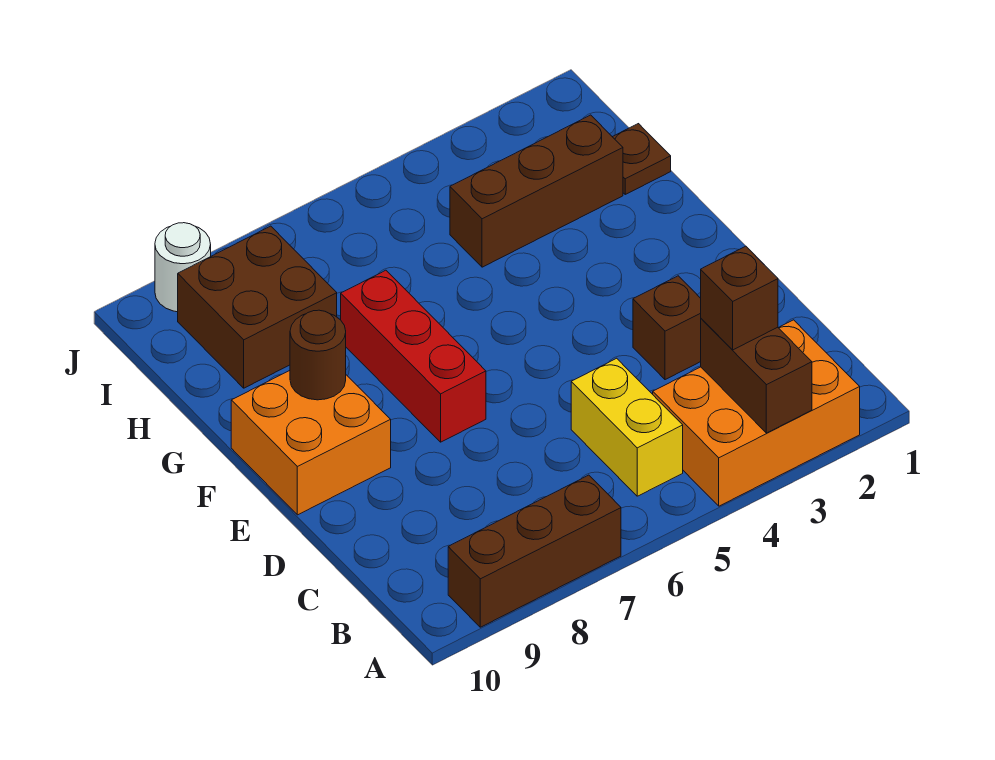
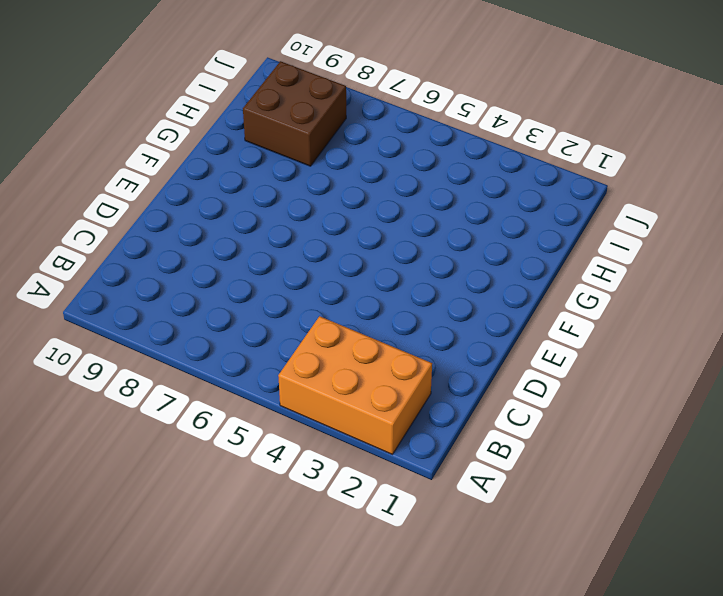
none -> brown brick A7:A9 level 1
none -> yellow brick B5:C5 level 1
none -> brown brick D3 level 1

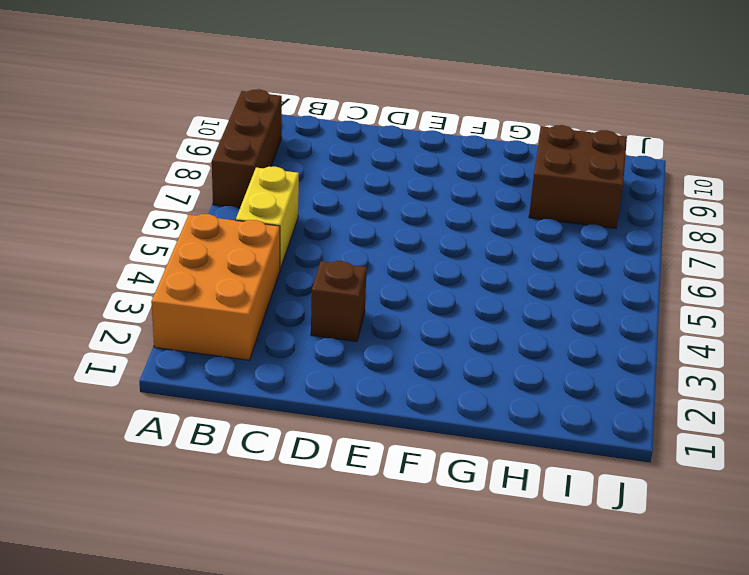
yellow brick B5:B6 level 1 -> yellow brick B5:C5 level 1
none -> red brick E7:G7 level 1
none -> orange brick E9:F10 level 1
none -> brown plate H1 level 1

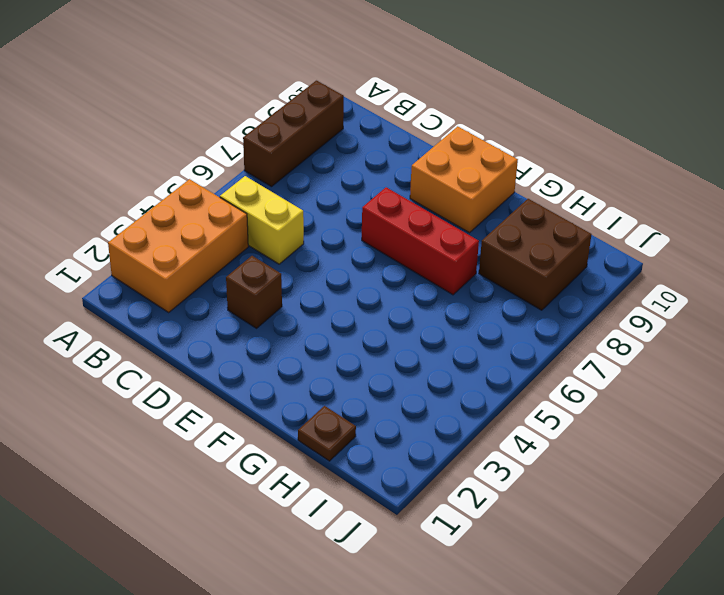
none -> brown brick H2:H4 level 1
none -> white round brick J9 level 1
none -> brown brick A3:B3 level 2

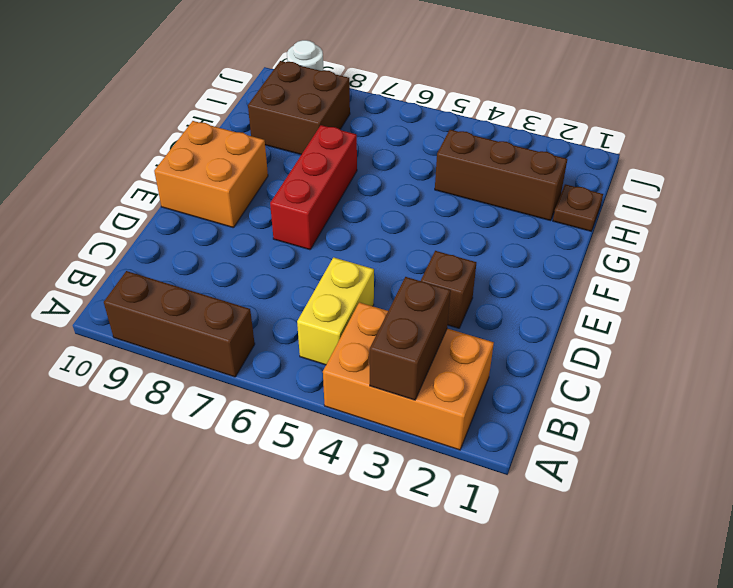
none -> brown round brick F9 level 2
none -> brown brick B3 level 3

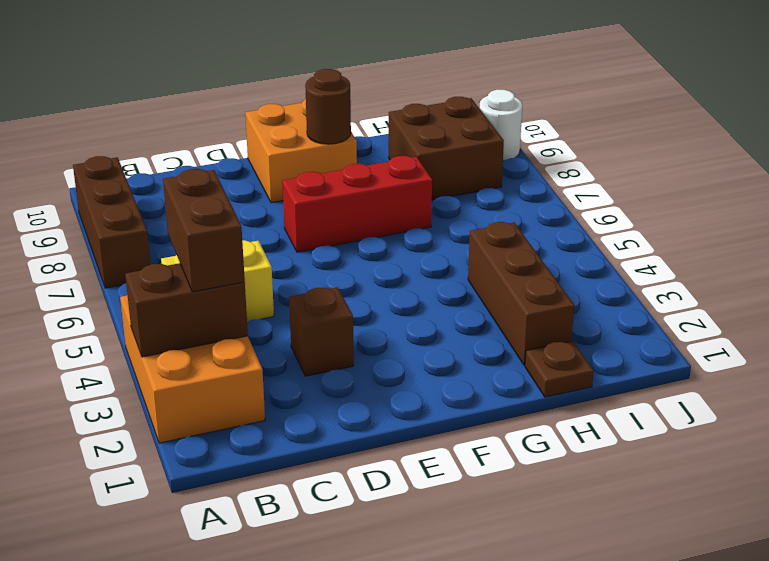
brown brick B3:B4 level 3 -> brown brick B3 level 3

